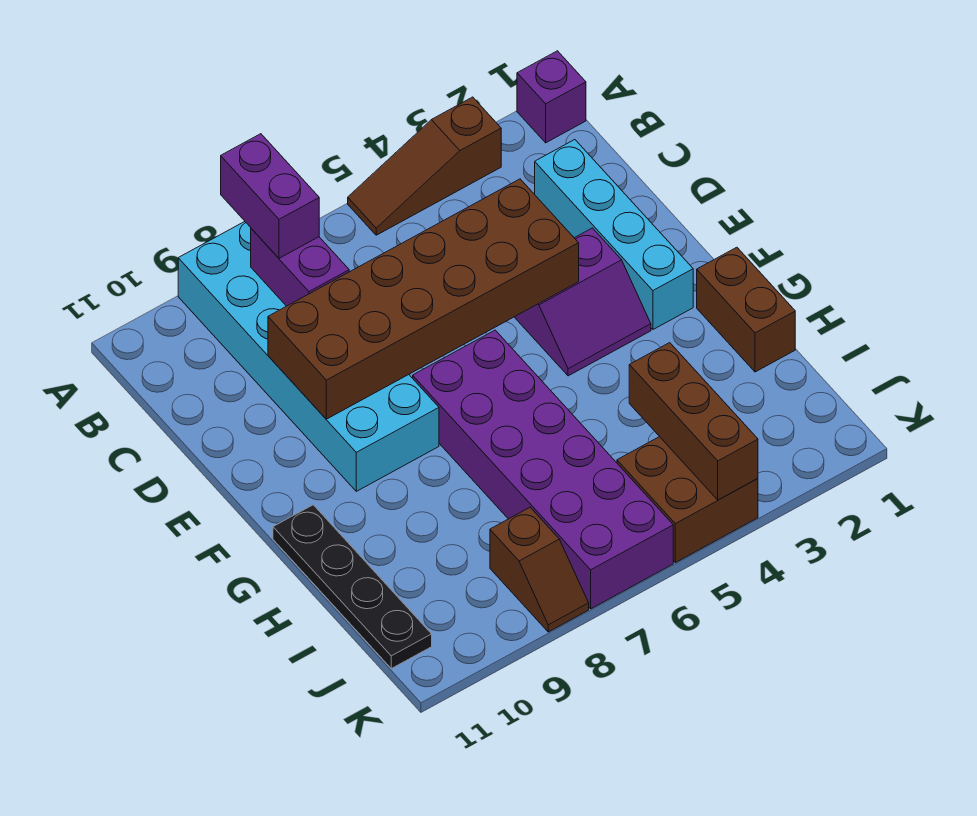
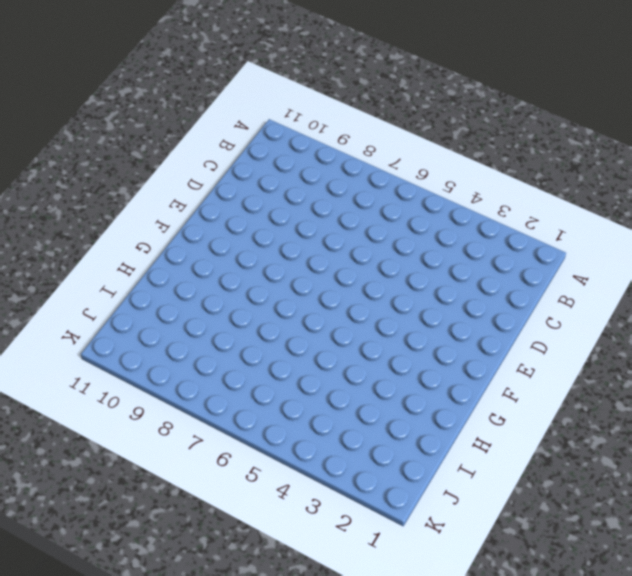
none -> purple brick A1 level 1
none -> brown slope A3:A5 level 1 top 3
none -> cyan brick A8:F9 level 1

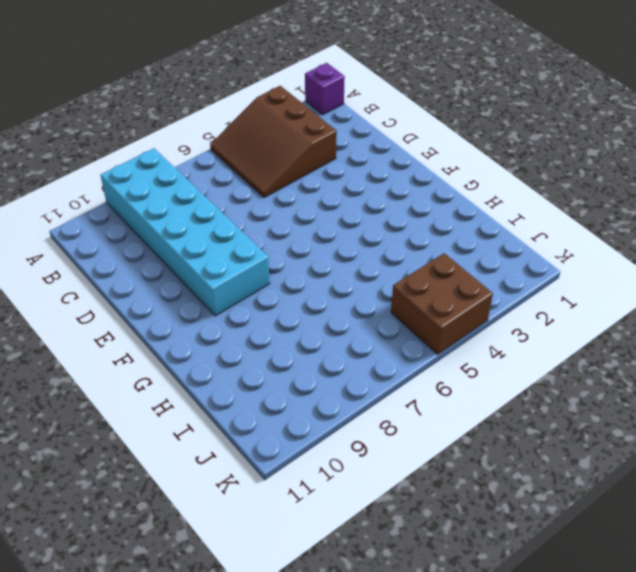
brown slope A3:C5 level 1 top 3 -> brown slope A3:A5 level 1 top 3
none -> cyan brick C2:F2 level 1
none -> purple slope E3:F4 level 1 top E
none -> purple brick F6:K7 level 1

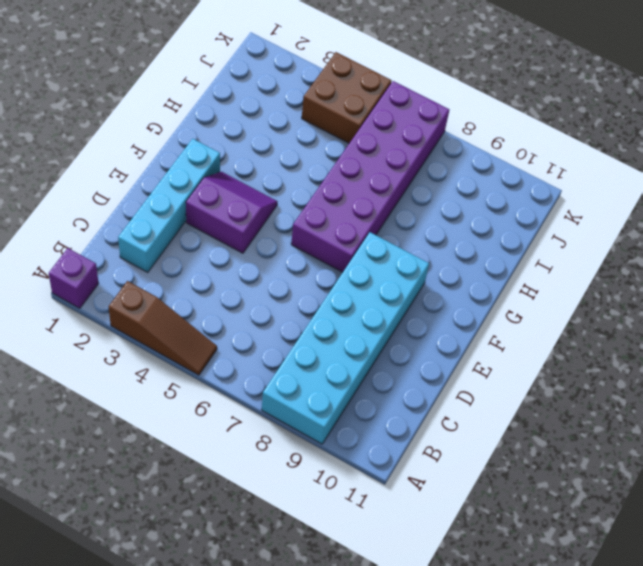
none -> brown brick G1:H1 level 1
none -> black plate G11:J11 level 1
none -> brown slope J8:K8 level 1 top J

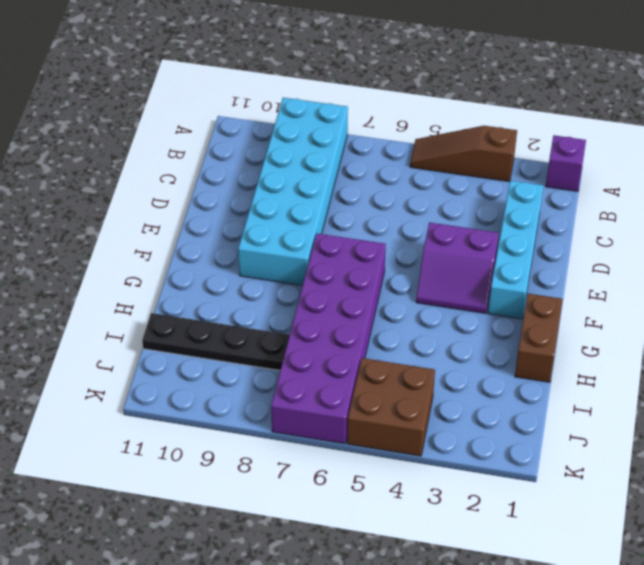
black plate I8:I11 level 1 -> black plate G11:J11 level 1
none -> brown slope J8:K8 level 1 top J
none -> purple brick B8:C8 level 2
none -> brown brick D4:E9 level 2

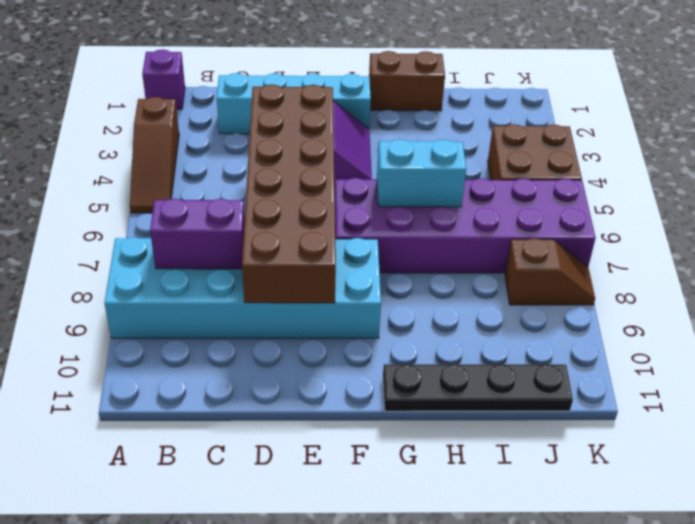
cyan brick G6:H6 level 2 -> none
none -> brown brick I4:K4 level 2
none -> purple brick A8:B8 level 3

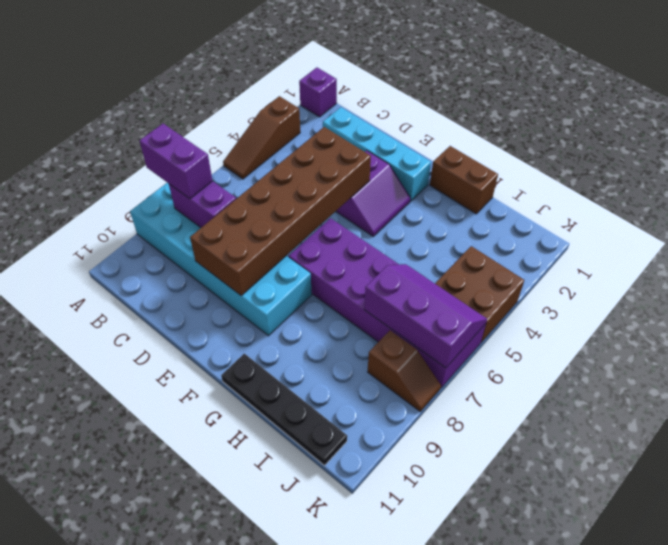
purple slope I6:K7 level 2 top 7 -> none
none -> brown brick I4:K4 level 2

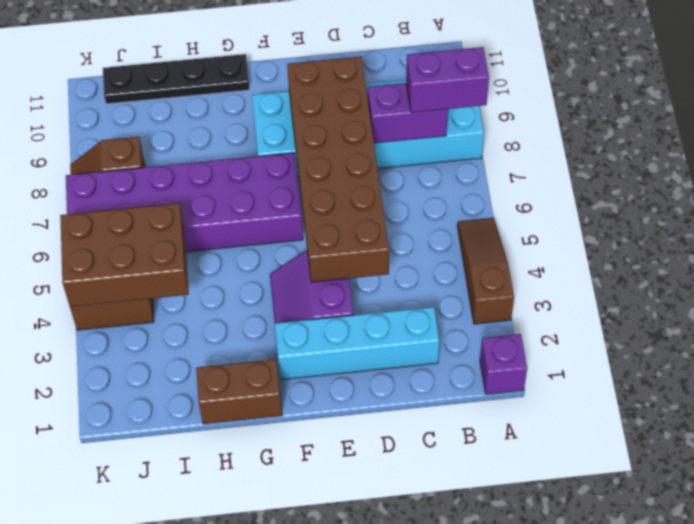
brown brick I4:K5 level 2 -> brown brick I4:K4 level 2

